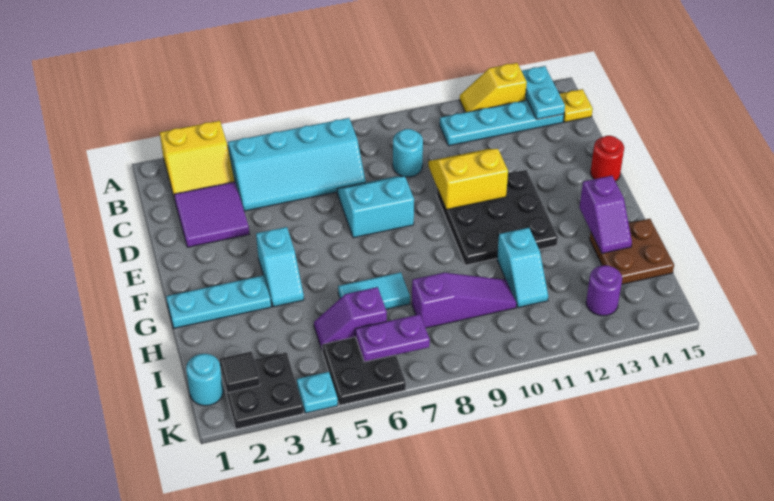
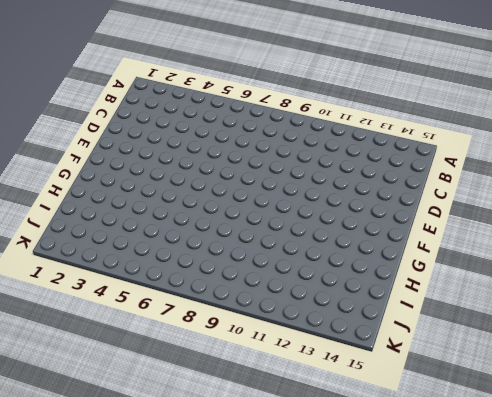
none -> yellow slope A2:B3 level 1 top A
none -> yellow slope A12:A13 level 1 top 13
none -> cyan slope B4:C7 level 1 top B

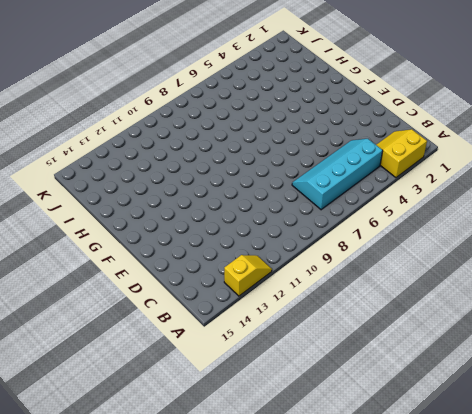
none -> cyan plate B11:B14 level 1
none -> yellow plate B15 level 1
none -> purple tile C2:D3 level 1

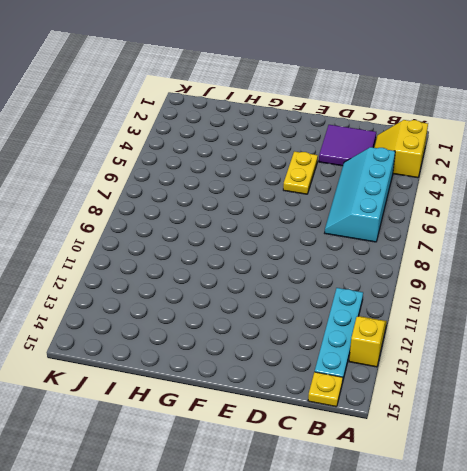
yellow plate E4:E5 level 1 -> none
none -> cyan round brick C9 level 1
none -> cyan slope D7:E8 level 1 top E
none -> black plate E10:G12 level 1

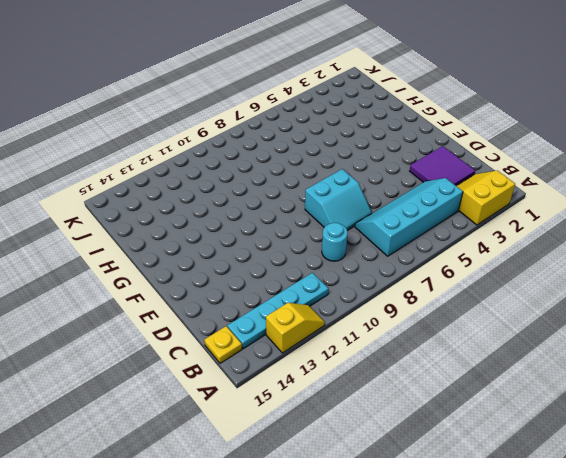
none -> black plate E10:G12 level 1
none -> red round brick E15 level 1
none -> cyan slope F4:G4 level 1 top F

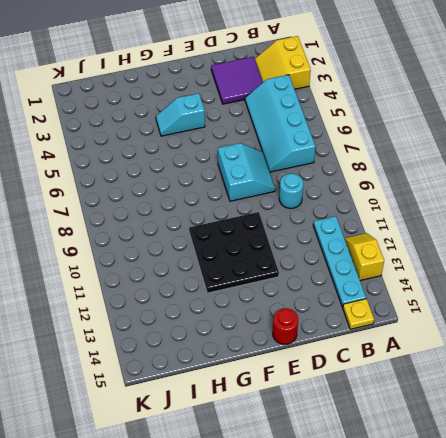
none -> cyan plate G1:G3 level 1
none -> cyan tile H6:H7 level 1
none -> cyan slope H11:I11 level 1 top H

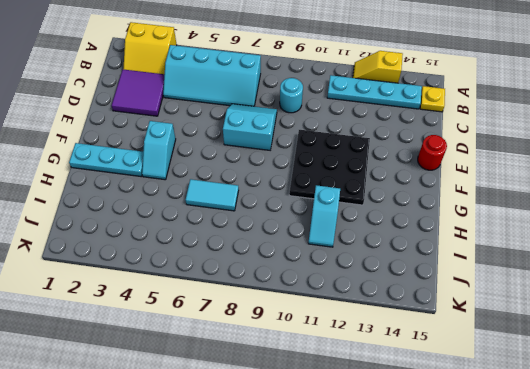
none -> brown plate H14:I15 level 1
none -> purple slope I5:I6 level 1 top 6
none -> purple slope I8:I10 level 1 top 8

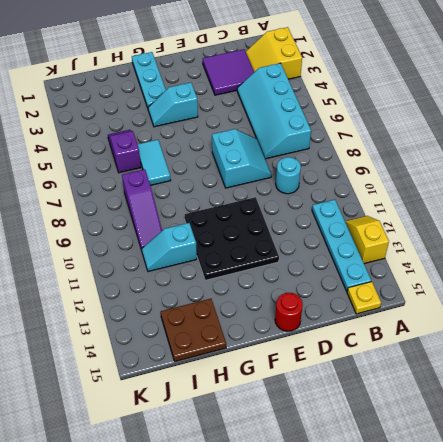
none -> cyan round brick J1 level 1
none -> black plate J2:K3 level 1
none -> black plate J5:K6 level 1

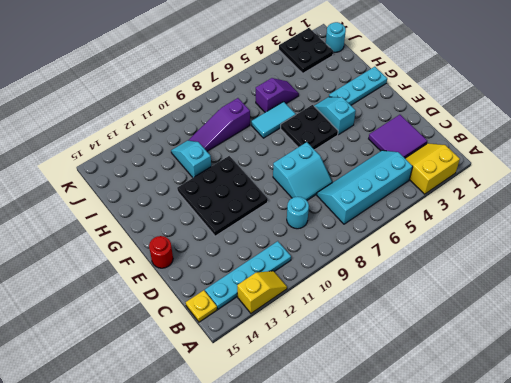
black plate F5:G6 level 1 -> black plate J5:K6 level 1
none -> brown plate H14:I15 level 1
none -> purple round brick J13 level 1
none -> cyan plate K4 level 1

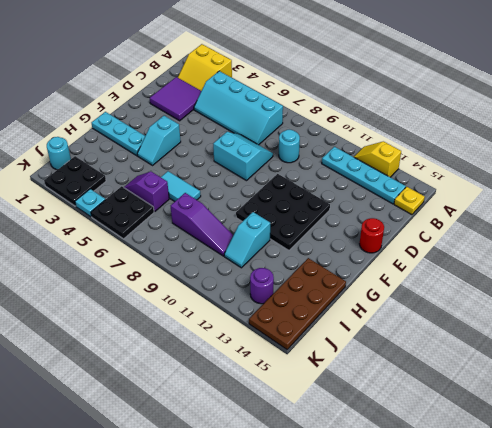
brown plate H14:K15 level 1 -> brown plate H14:I15 level 1
none -> cyan plate A14:B14 level 2
none -> yellow slope D10:E11 level 2 top E
none -> purple slope G14:H14 level 2 top G

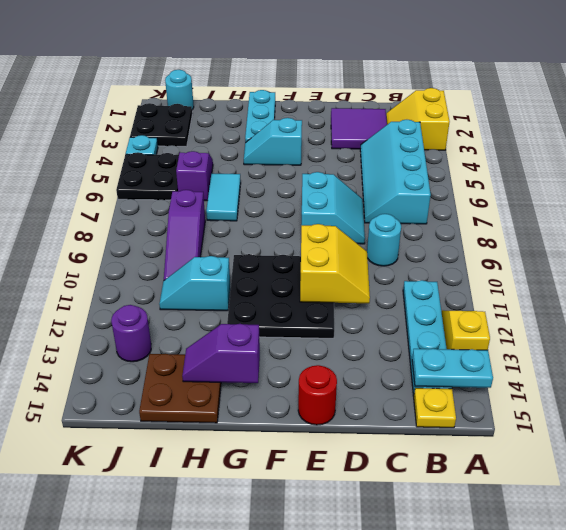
none -> black tile J2 level 2
none -> purple plate J6:J7 level 2

